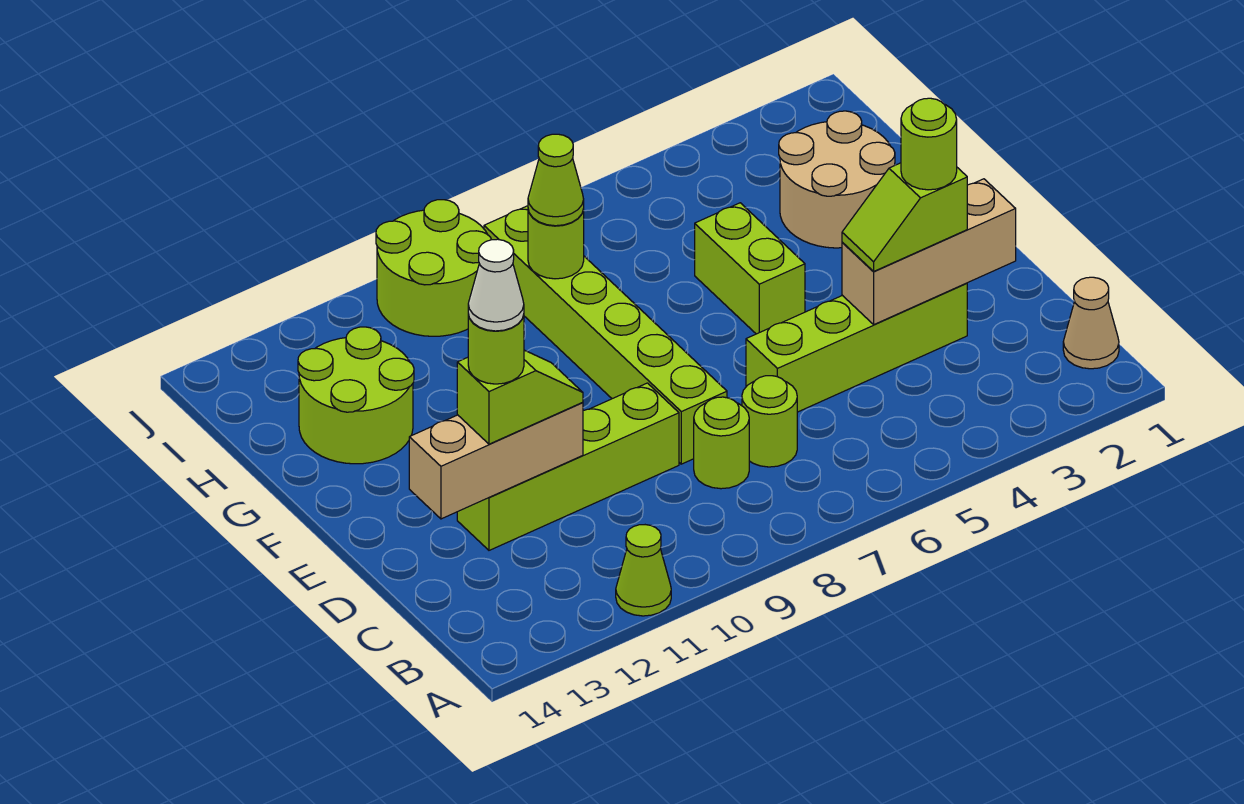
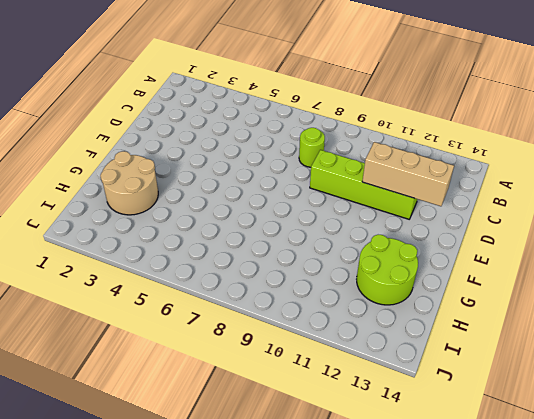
none -> lime cone A11 level 1
none -> tan cone B1 level 1
none -> lime round brick C7 level 1

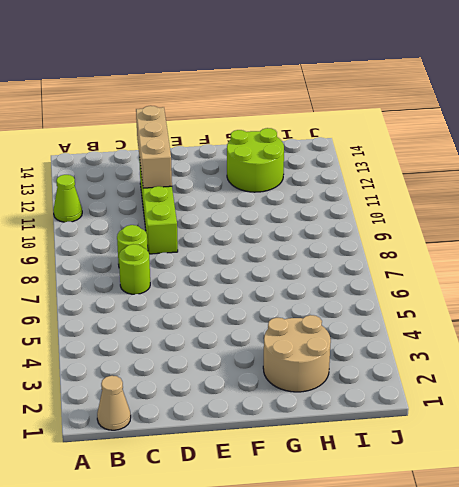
none -> lime brick D3:D6 level 1
none -> lime brick D8:I8 level 1
none -> lime brick F5:G5 level 1

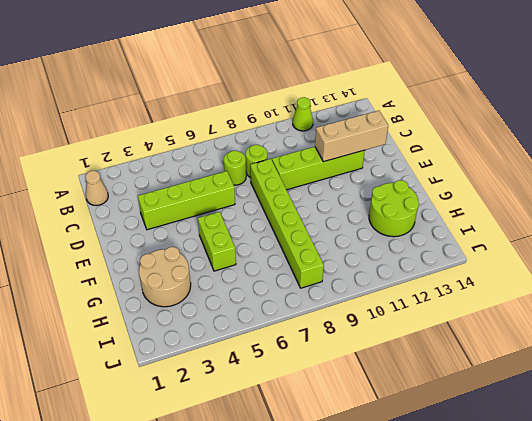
none -> lime round brick I9:J10 level 1
none -> tan brick D2:D4 level 2
none -> lime round brick H8 level 2

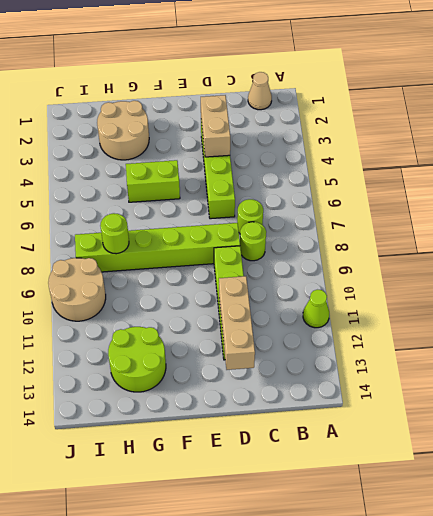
tan brick D3:D4 level 2 -> tan brick D2:D4 level 2
tan round brick I9:J10 level 1 -> lime round brick I9:J10 level 1
none -> lime slope D3:D4 level 3 top 3
none -> lime slope D11:D12 level 3 top 12
none -> lime cone H8 level 3

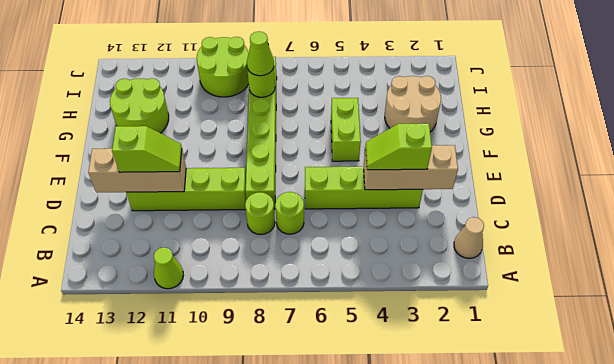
none -> lime round brick D3 level 4
none -> lime round brick D12 level 4
none -> white cone D12 level 5

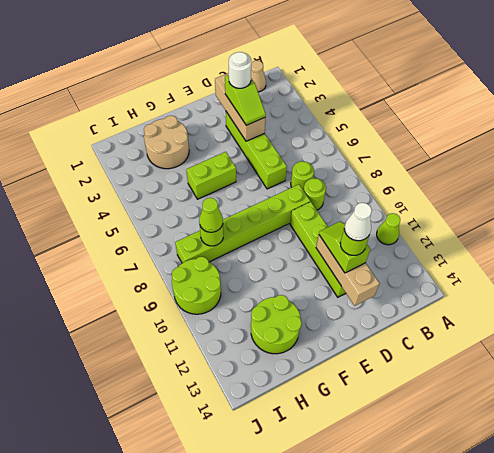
white round brick D3 level 4 -> lime round brick D3 level 4

